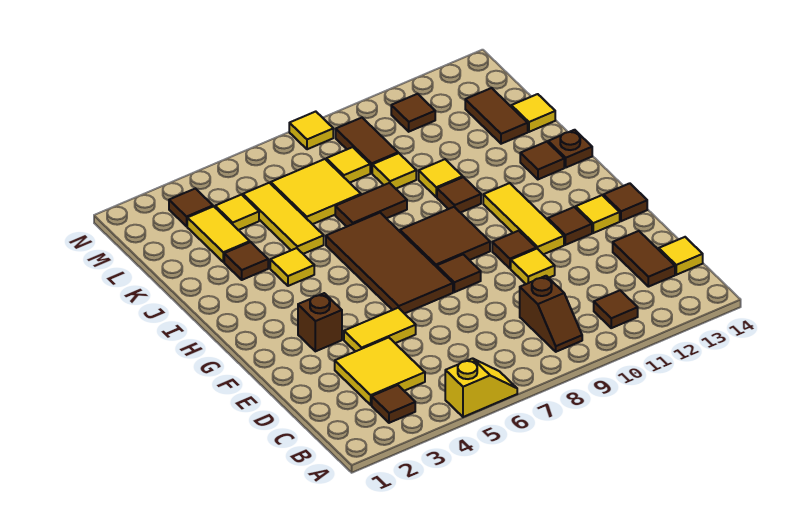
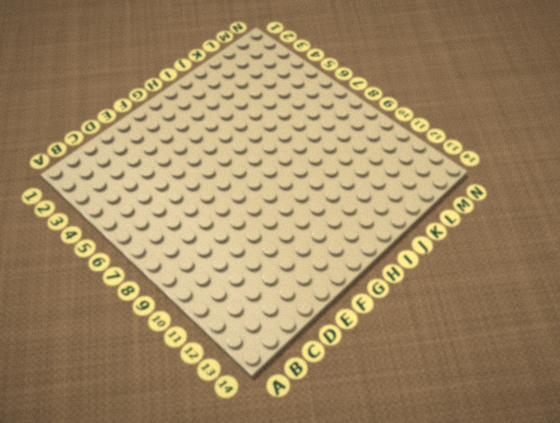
none -> yellow slope A5:A6 level 1 top 5
none -> brown tile B3 level 1
none -> brown slope B9:C9 level 1 top C
none -> brown tile B11 level 1

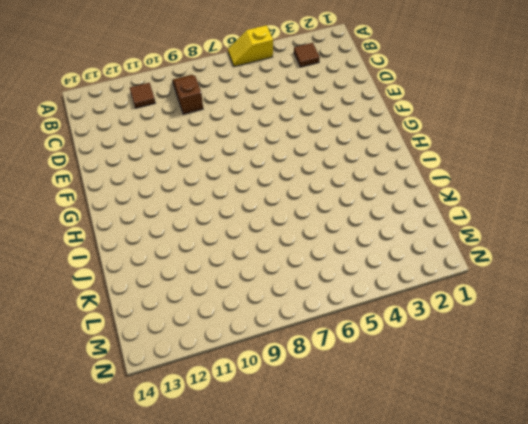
none -> yellow tile C3:D4 level 1
none -> brown tile C13:D13 level 1
none -> yellow tile C14 level 1
none -> yellow tile E4:E5 level 1

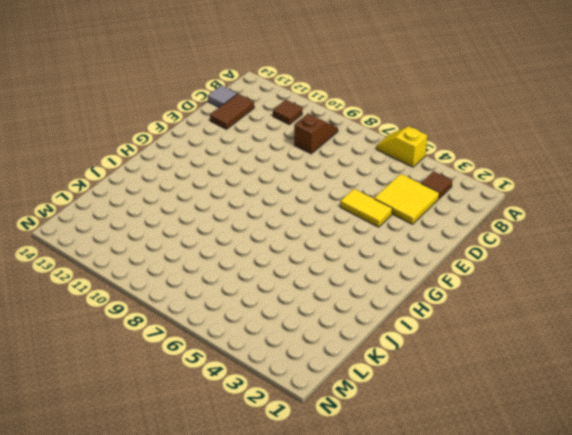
grey tile C14 level 1 -> yellow tile C14 level 1
none -> yellow tile E10 level 1
none -> brown brick F3 level 1
none -> brown tile F6:I7 level 1
none -> brown tile F8 level 1

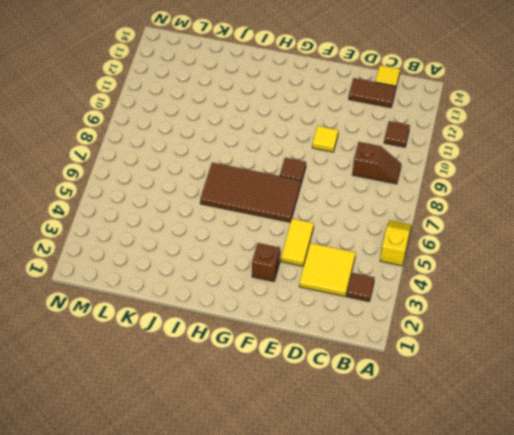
none -> brown tile F10 level 1
none -> yellow tile F11:H11 level 1
none -> brown tile F12 level 1
none -> yellow tile F13 level 1

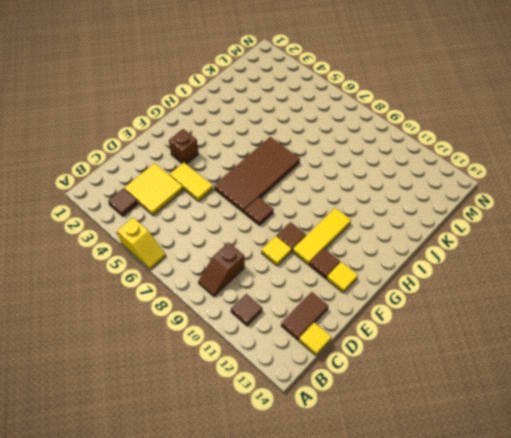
none -> brown tile F14 level 1
none -> brown tile G8:H9 level 1
none -> yellow tile I4 level 1
none -> brown tile I10 level 1

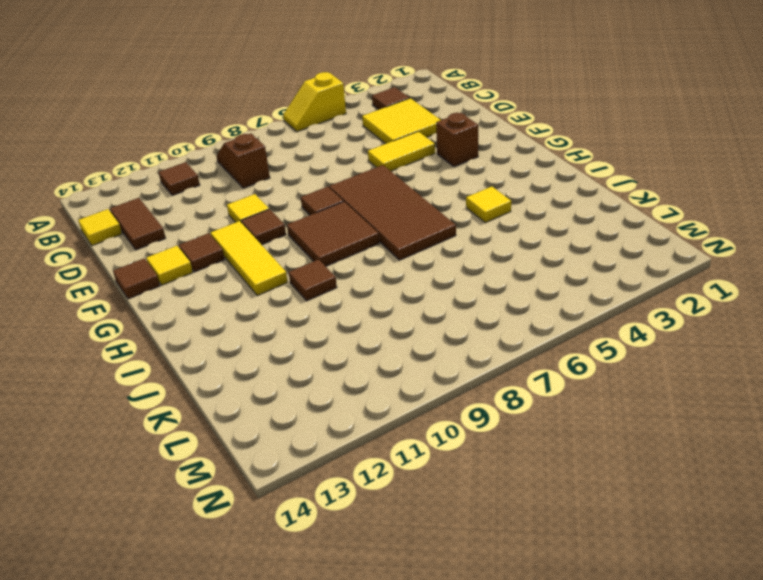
none -> brown tile I13 level 1
none -> brown plate I14 level 1
none -> brown tile J3 level 1
none -> yellow tile J5:L5 level 1

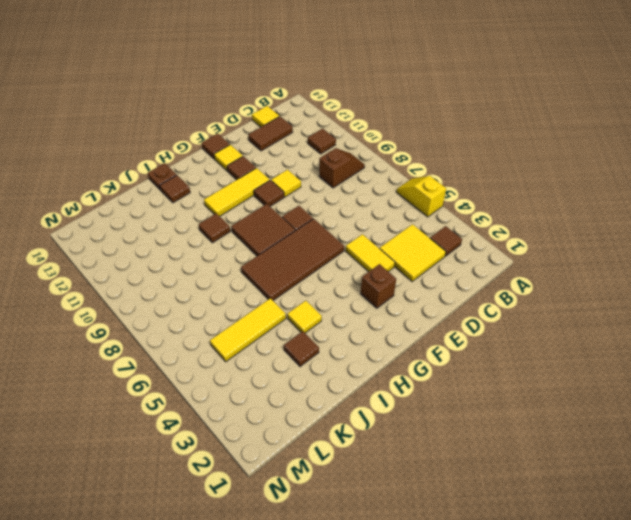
none -> brown tile J7:J8 level 1
none -> yellow tile J10 level 1
none -> yellow tile K3:L3 level 1
none -> yellow tile K6:L7 level 1

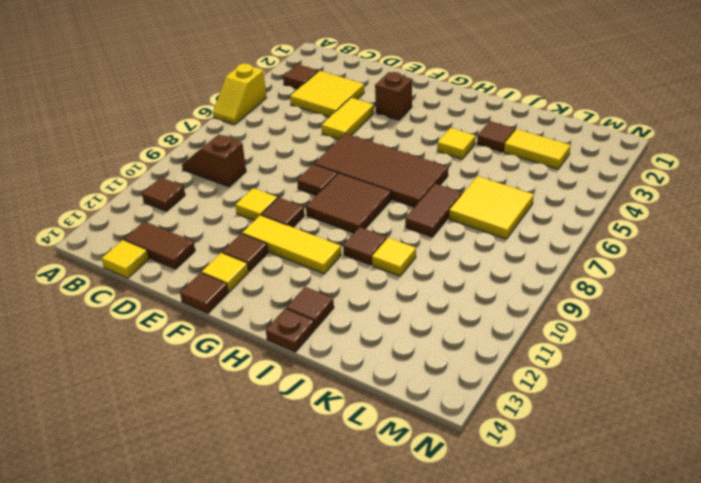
none -> yellow tile J5:L5 level 1
none -> yellow tile K9 level 1
none -> brown tile K13:L13 level 1
none -> yellow tile K14 level 1

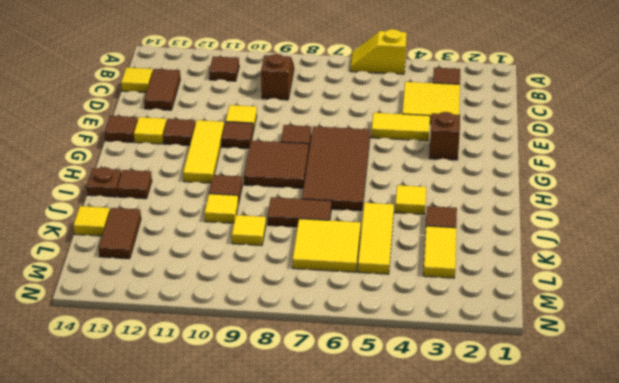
none -> yellow tile L4 level 1
none -> yellow tile L8 level 1
none -> brown tile L9:M9 level 1
none -> brown tile M3 level 1

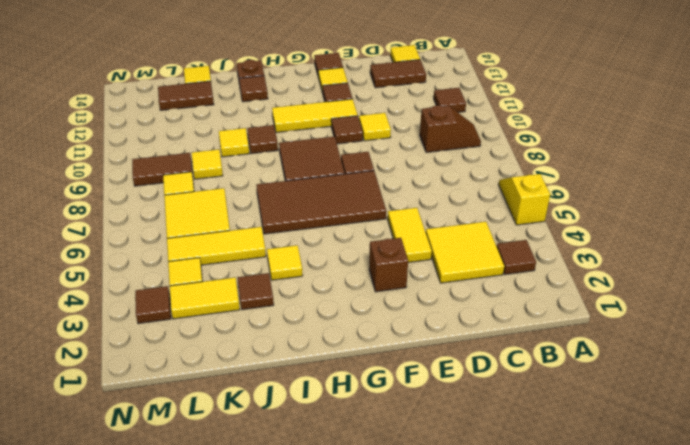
none -> brown tile J7:J8 level 1
none -> brown tile M11 level 1
none -> yellow tile N8 level 1

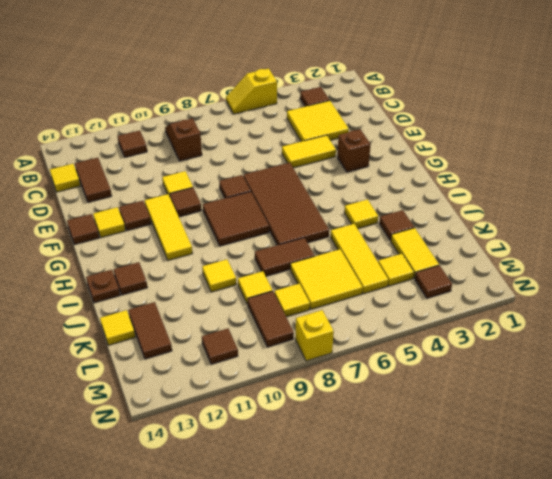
yellow brick N8 level 1 -> yellow tile N8 level 1
none -> brown tile I10 level 1

